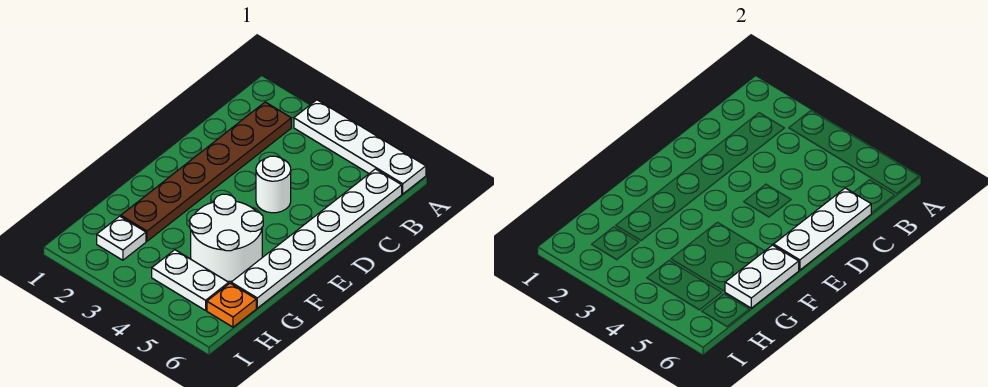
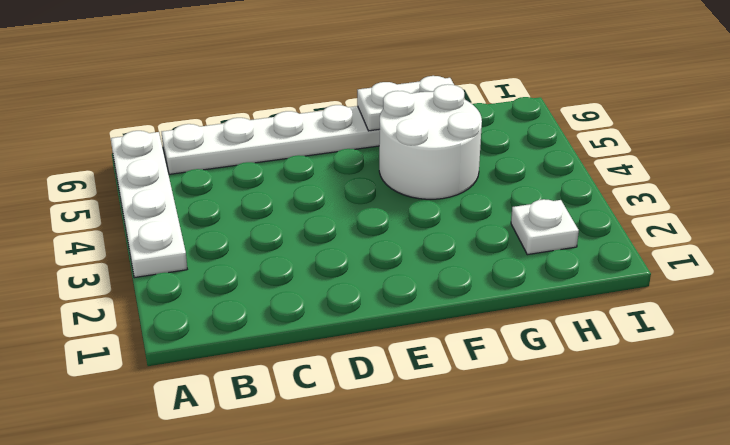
none -> brown plate B2:G2 level 1
none -> white round brick D4 level 1

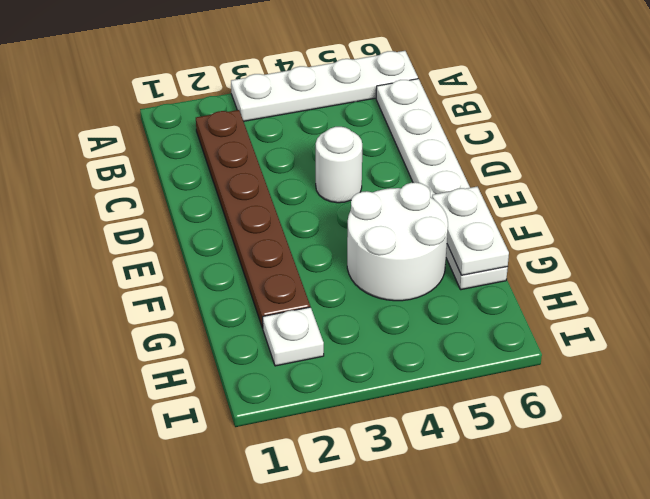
none -> white plate H4:H5 level 1
none -> orange plate H6 level 1

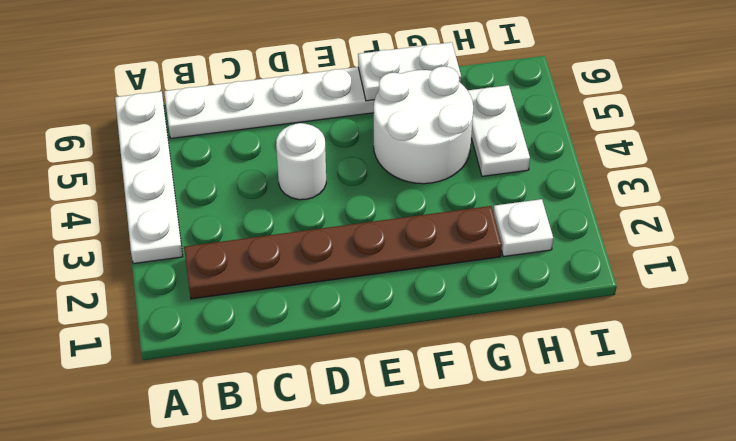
none -> orange plate H6 level 1
none -> white plate C6:E6 level 2

